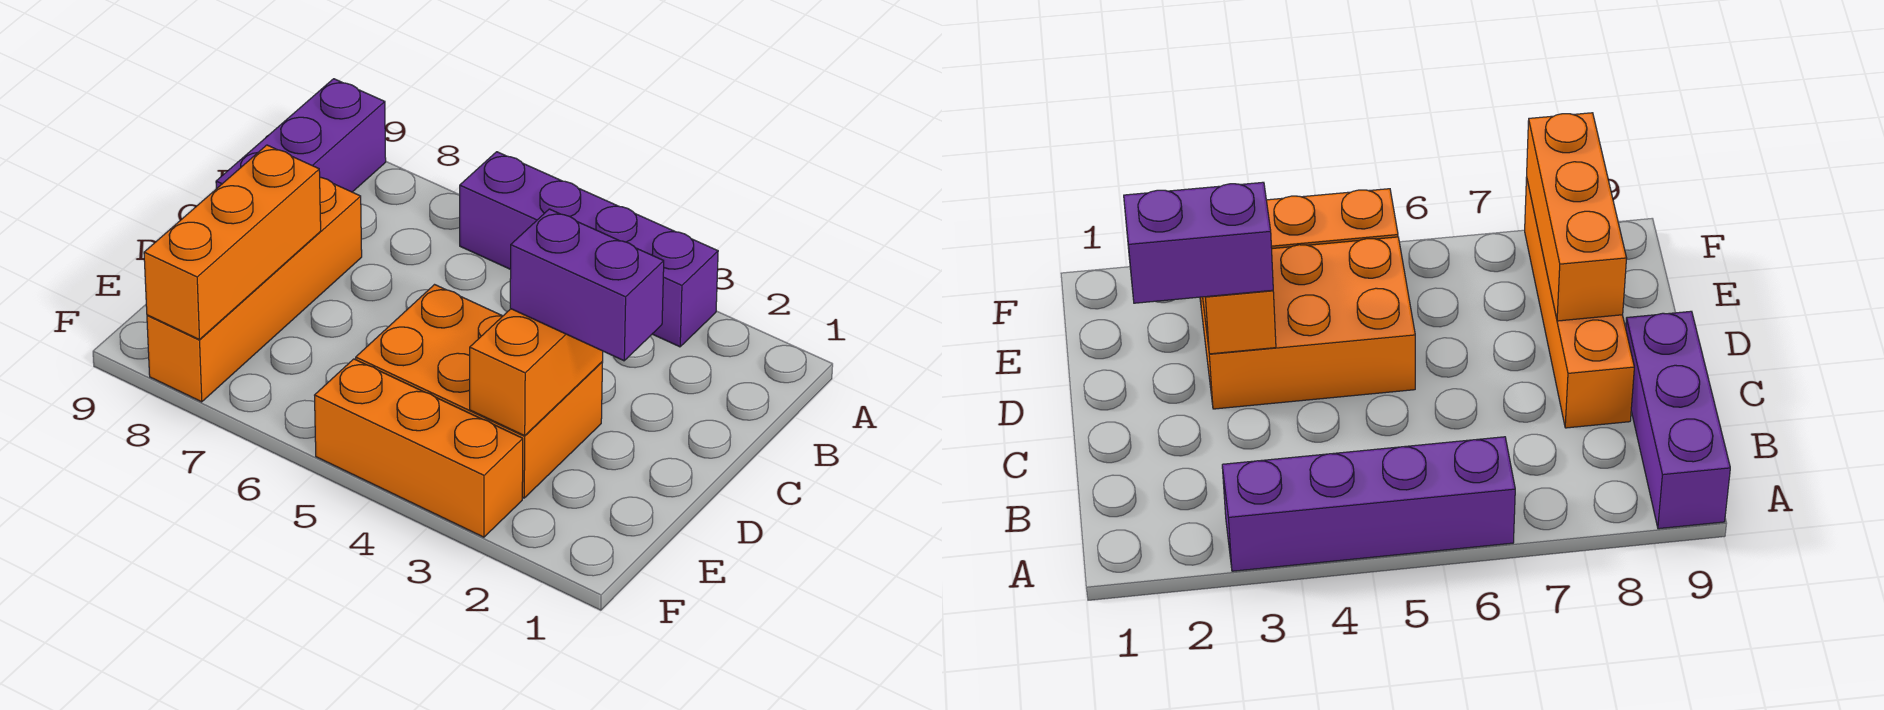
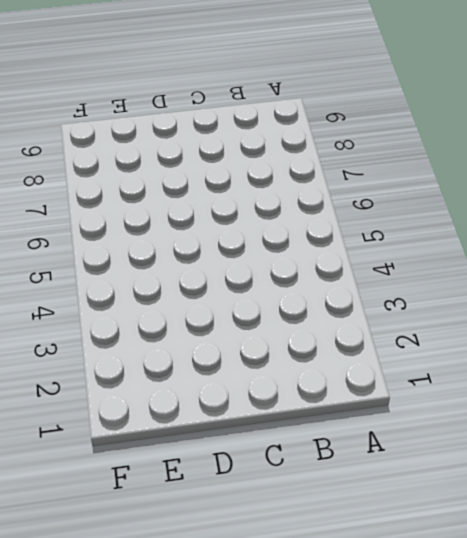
none -> purple brick A3:A6 level 1
none -> purple brick A9:C9 level 1

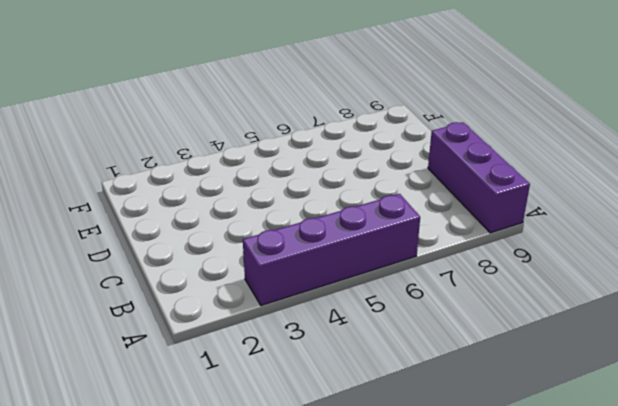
none -> orange brick C8:F8 level 1
none -> orange brick D3:E5 level 1

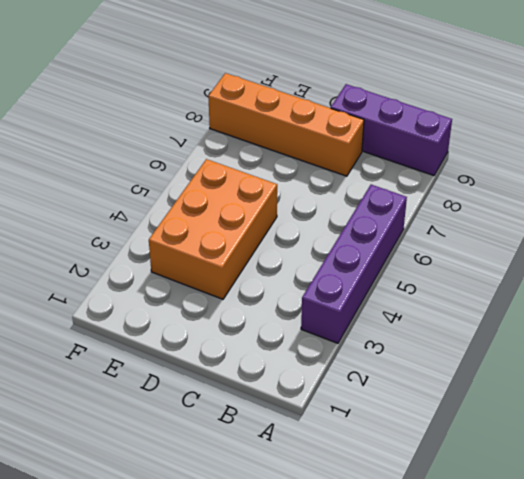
none -> orange brick F3:F5 level 1
none -> orange brick D3:E3 level 2

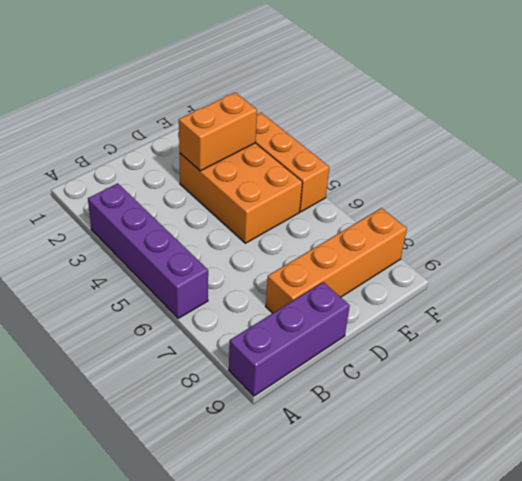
none -> orange brick D8:F8 level 2
none -> purple brick D2:D3 level 3

